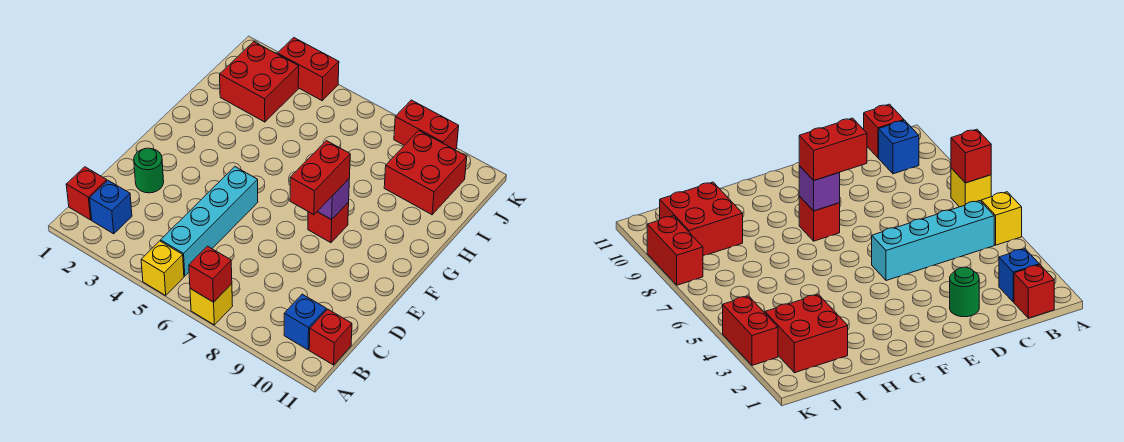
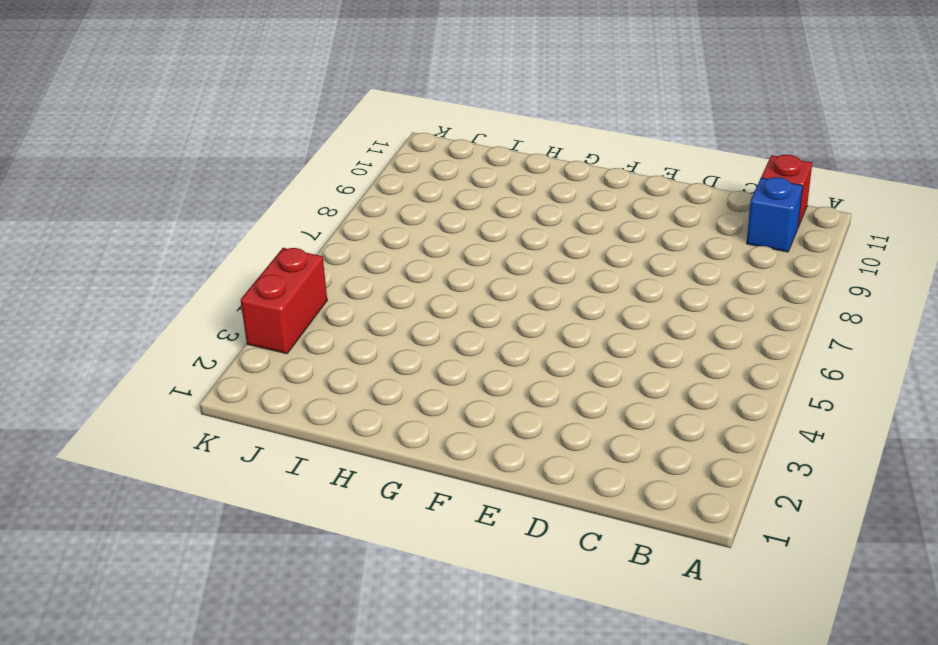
none -> yellow brick A5 level 1
none -> yellow brick A7 level 1
none -> red brick B1 level 1

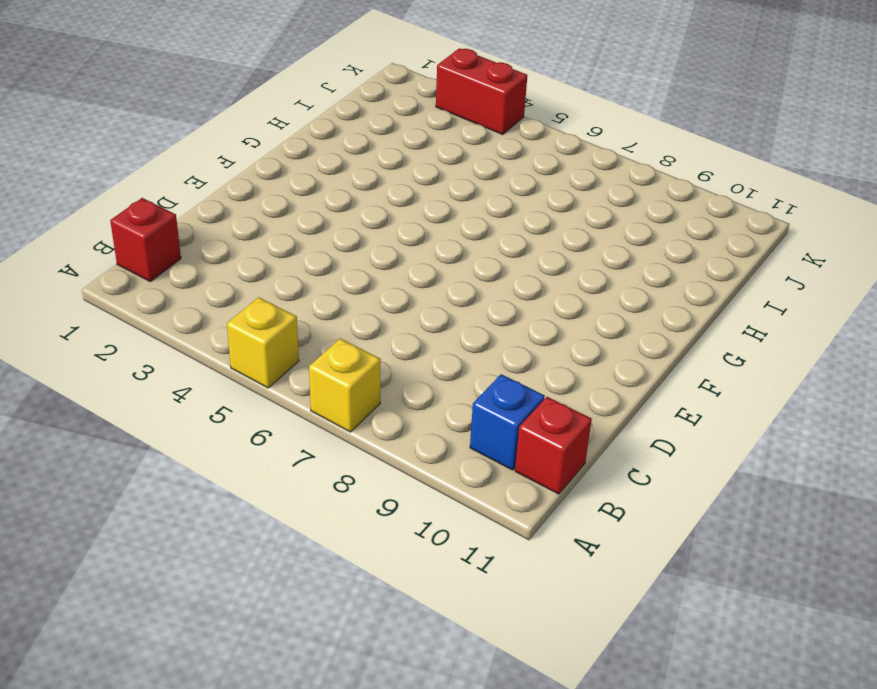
none -> blue brick B2 level 1
none -> cyan brick B5:E5 level 1
none -> green round brick D2 level 1

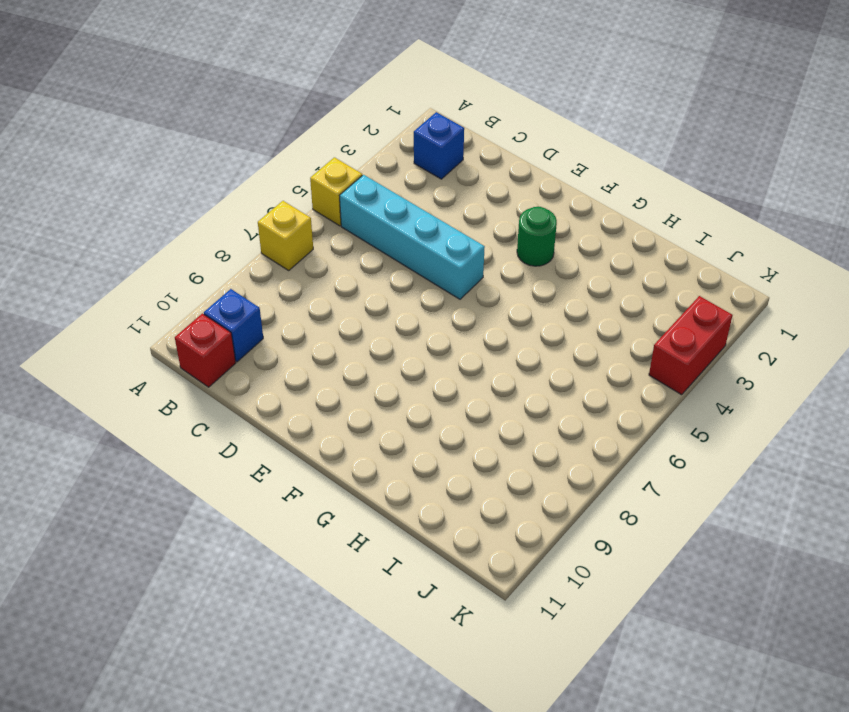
green round brick F3 level 1 -> green round brick D2 level 1
none -> red brick B1 level 1
none -> red brick F8 level 1
none -> red brick I2:J3 level 1

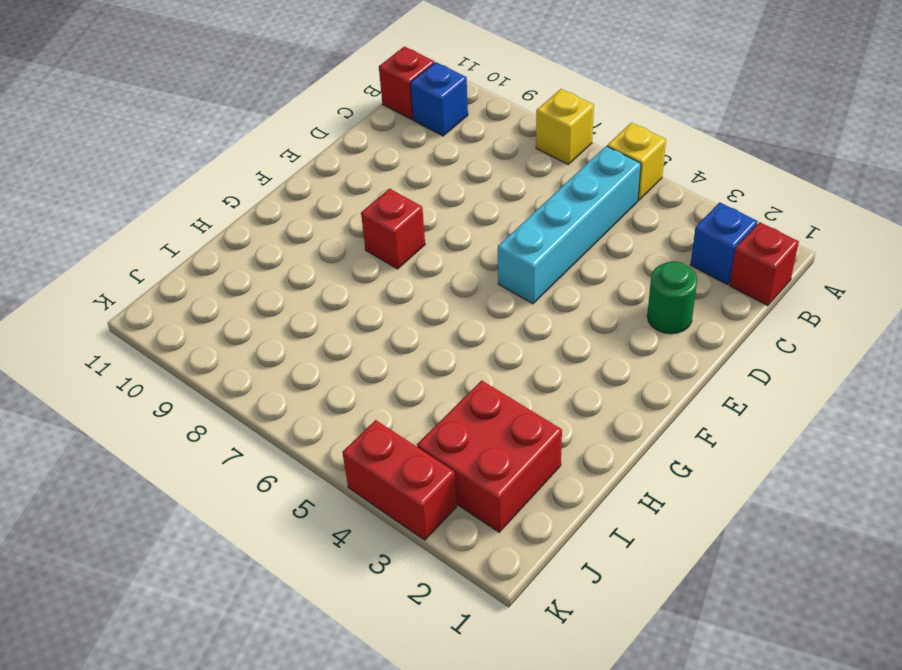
none -> red brick I9:J10 level 1
none -> red brick K8:K9 level 1
none -> red brick A7 level 2

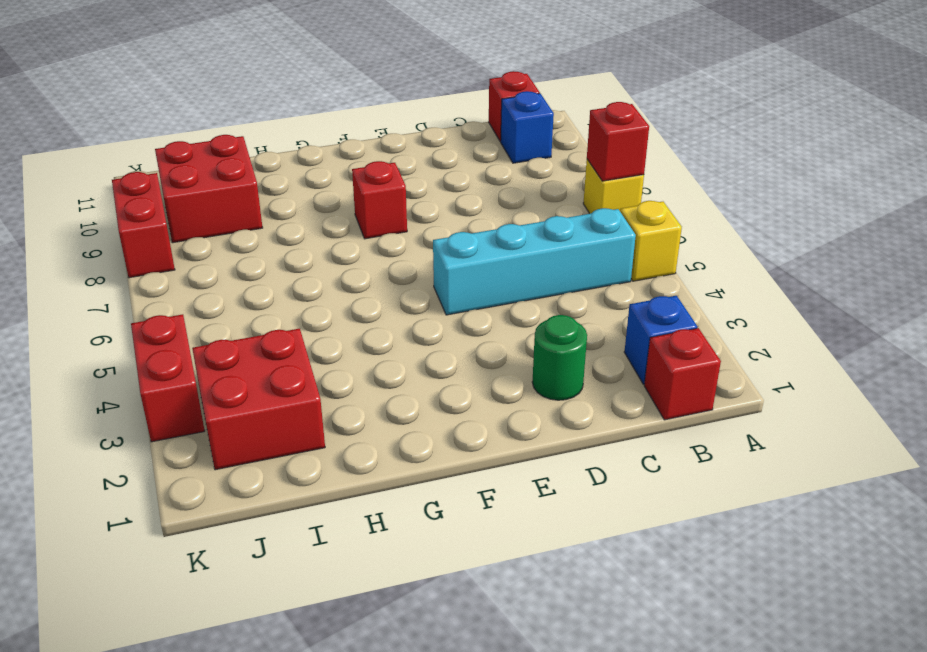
none -> purple brick F8 level 2
none -> red brick E8:F8 level 3

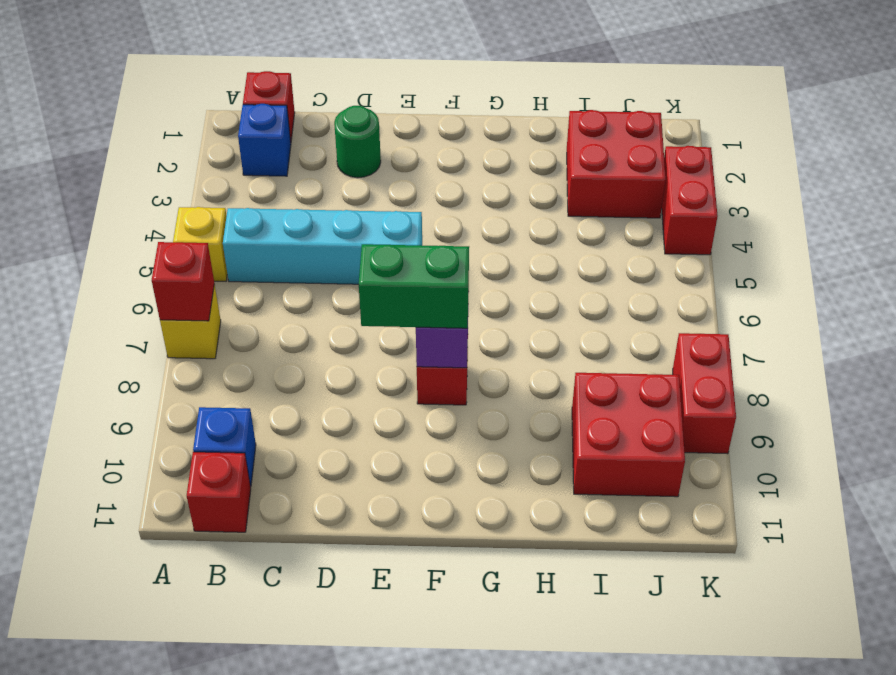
green brick E8:F8 level 3 -> red brick E8:F8 level 3

